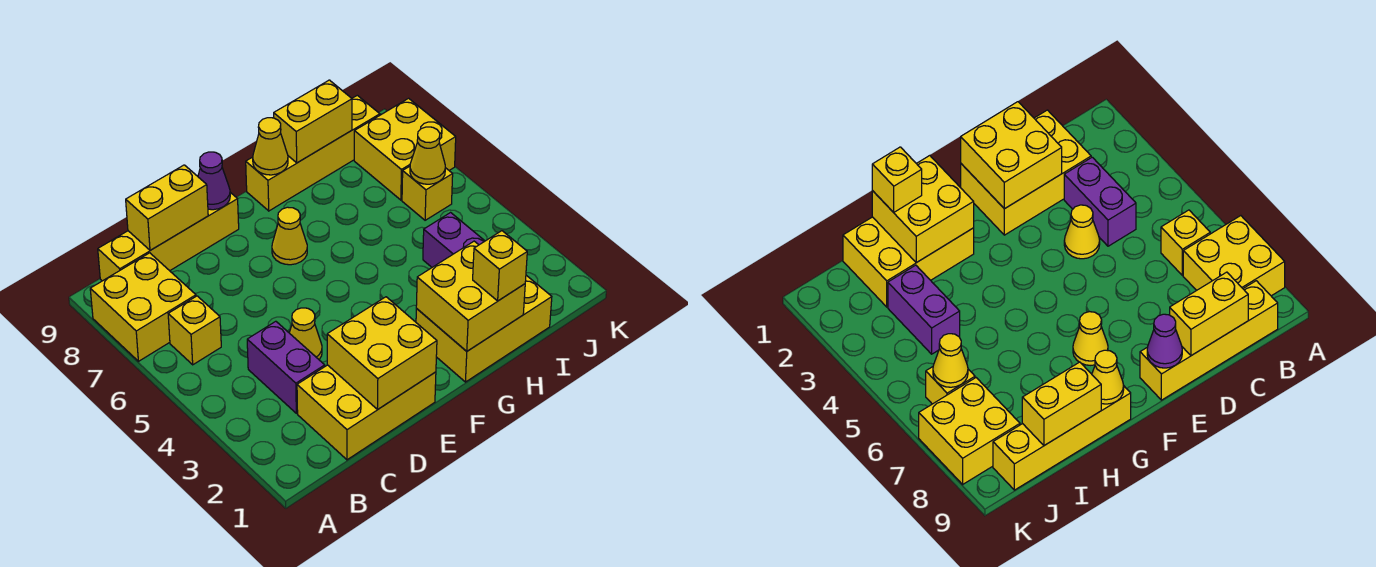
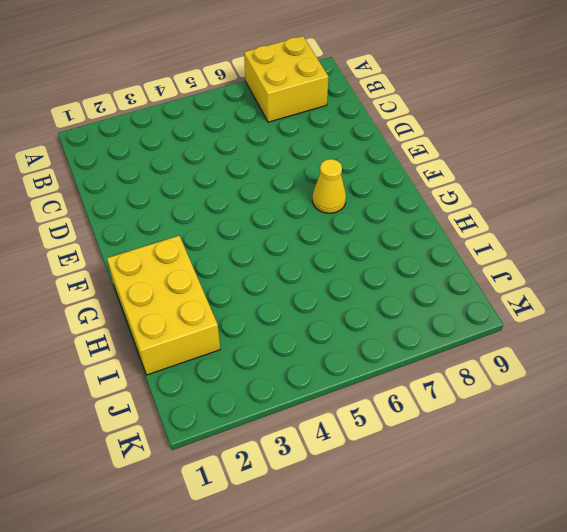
none -> yellow brick B6 level 1
none -> yellow brick B9:E9 level 1
none -> yellow brick C1:E2 level 1

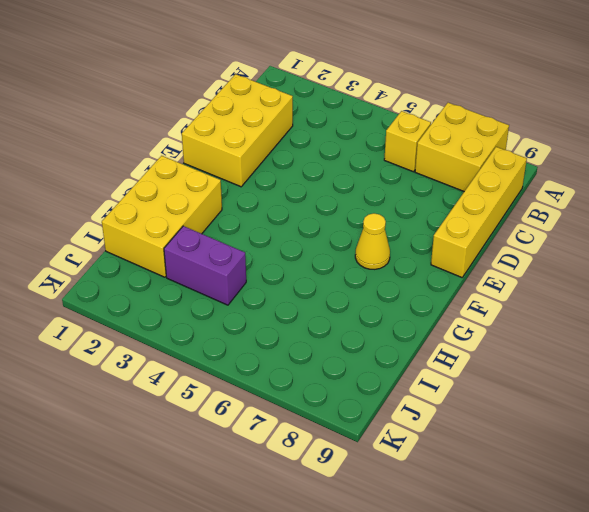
none -> purple brick C3:C4 level 1
none -> yellow cone D4 level 1
none -> yellow brick G9:J9 level 1

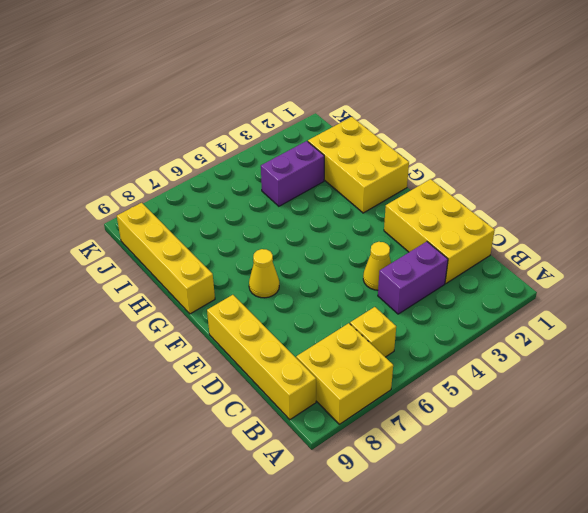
none -> yellow brick J6 level 1
none -> yellow brick J7:K8 level 1
none -> yellow brick C9:D9 level 2

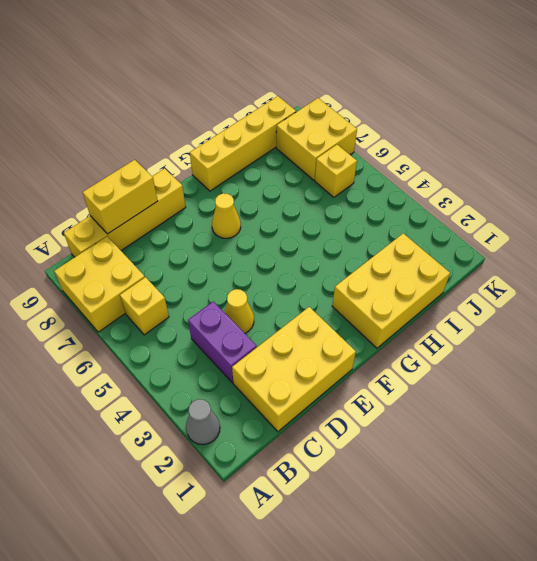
grey cone A2 level 1 -> none
none -> purple brick I3:I4 level 1
none -> yellow brick D1:E2 level 2
none -> purple cone E9 level 2

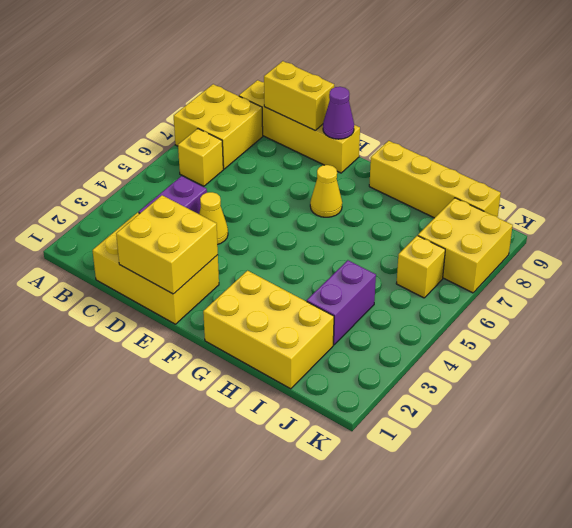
none -> yellow brick G1:H2 level 2
none -> yellow cone G9 level 2
none -> yellow brick H9:I9 level 2

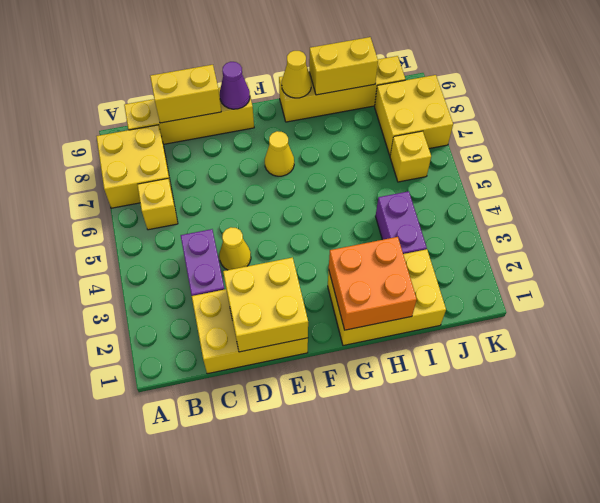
orange brick G1:H2 level 2 -> yellow brick G1:H2 level 2
none -> yellow cone J6 level 2
none -> yellow brick H1 level 3

